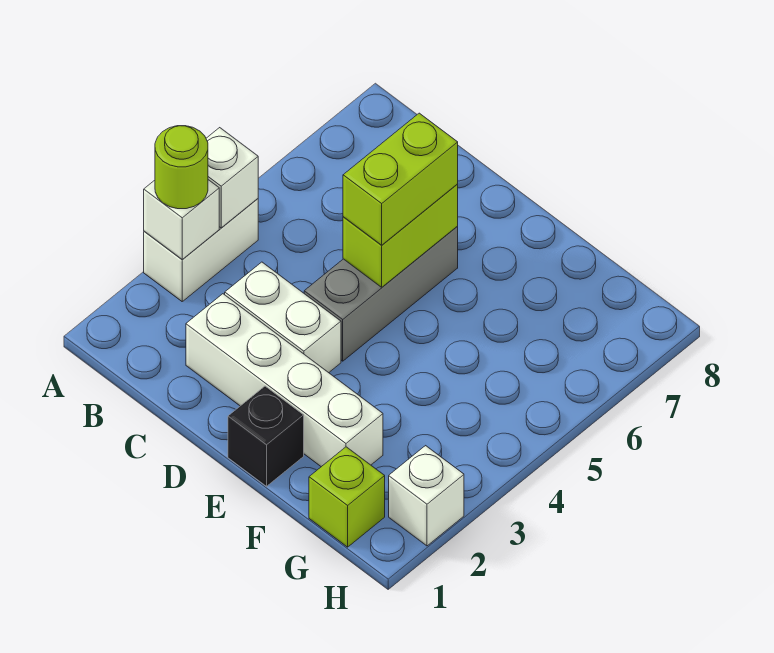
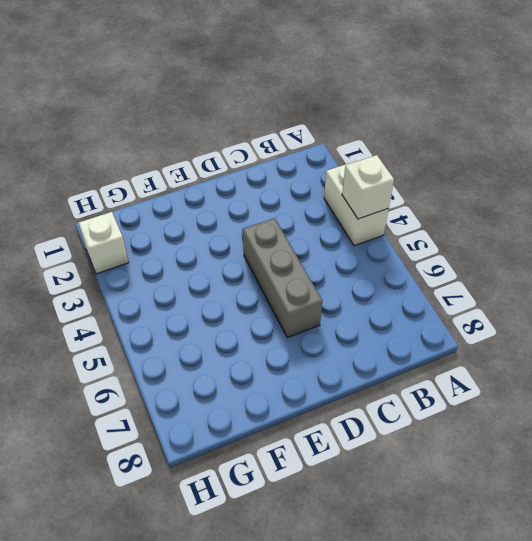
none -> white brick C2:F2 level 1
none -> white brick C3:D3 level 1
none -> black brick E1 level 1

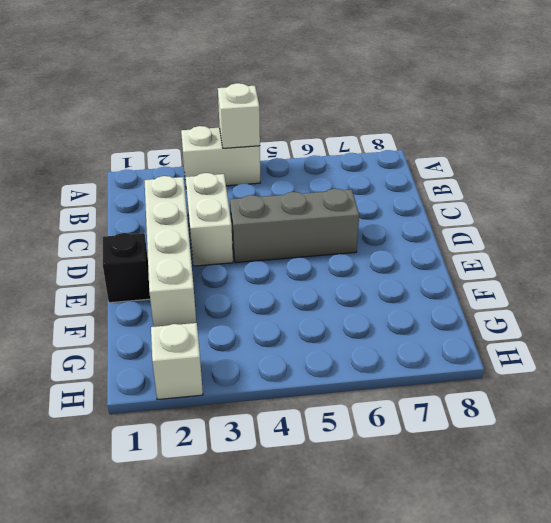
none -> lime brick G1 level 1
none -> white brick A3 level 2
none -> lime brick D5:D6 level 2

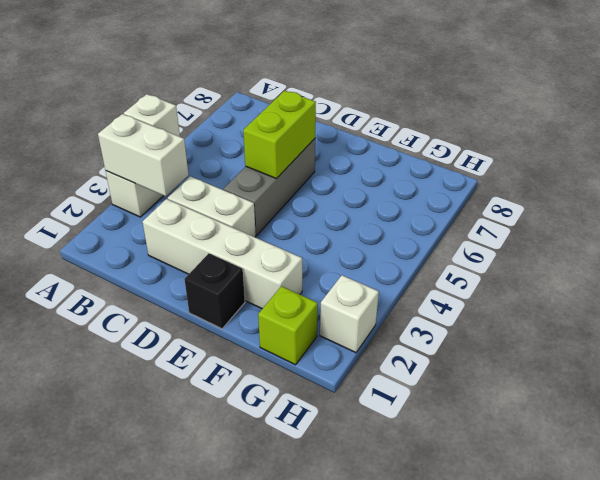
white brick A3:B3 level 2 -> white brick A3 level 2
none -> lime round brick A3 level 3
none -> lime brick D5:D6 level 3

